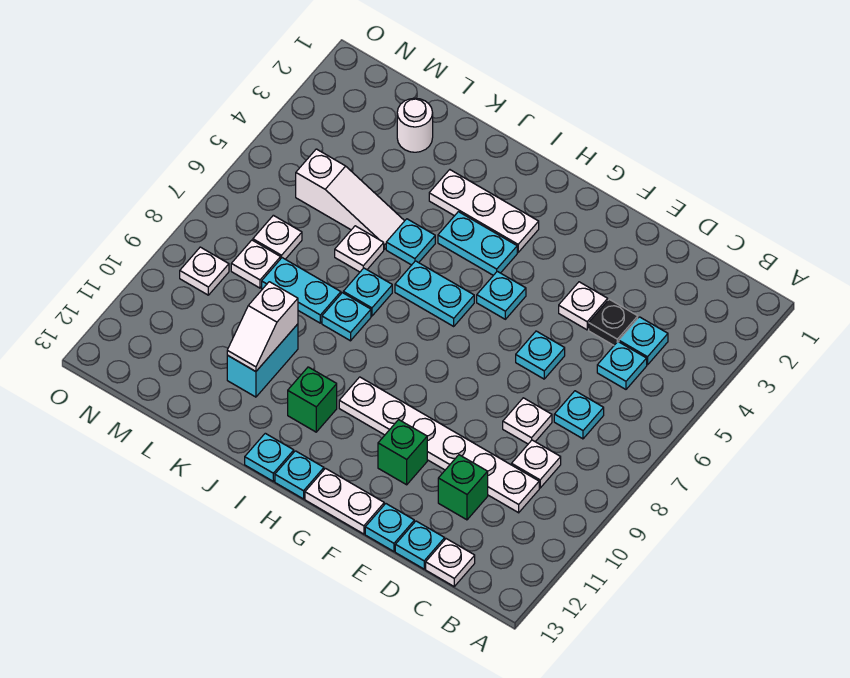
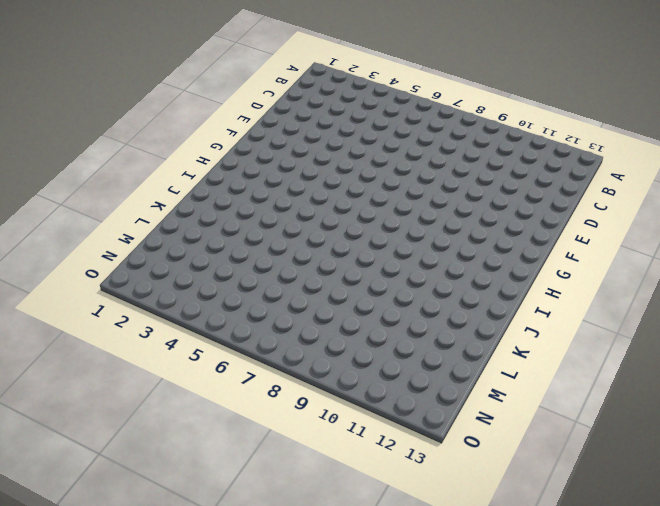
none -> cyan plate C4 level 1
none -> cyan plate C5 level 1
none -> cyan plate C7 level 1
none -> white plate C9 level 1

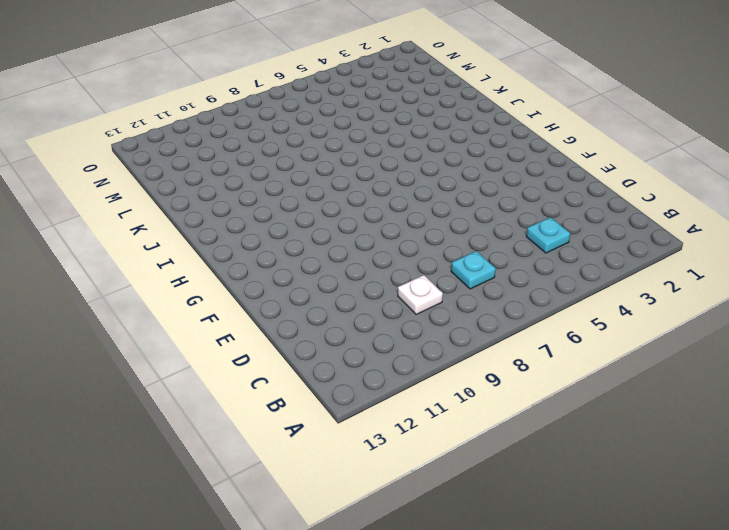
none -> cyan plate C5 level 1
none -> white plate C10:H10 level 1
none -> white plate C13 level 1
none -> black plate D4 level 1

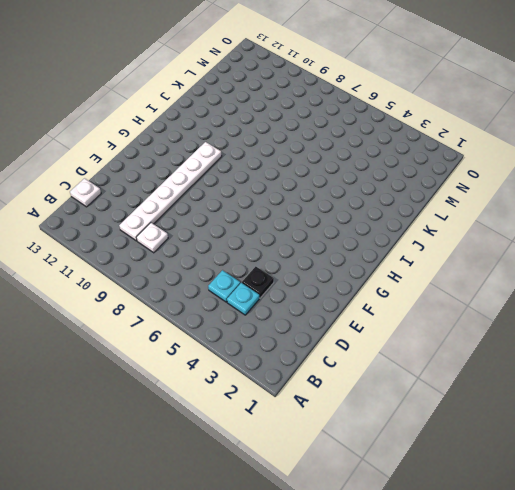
none -> cyan plate C7 level 1
none -> white plate D8 level 1
none -> green brick D11 level 1
none -> cyan plate D13 level 1

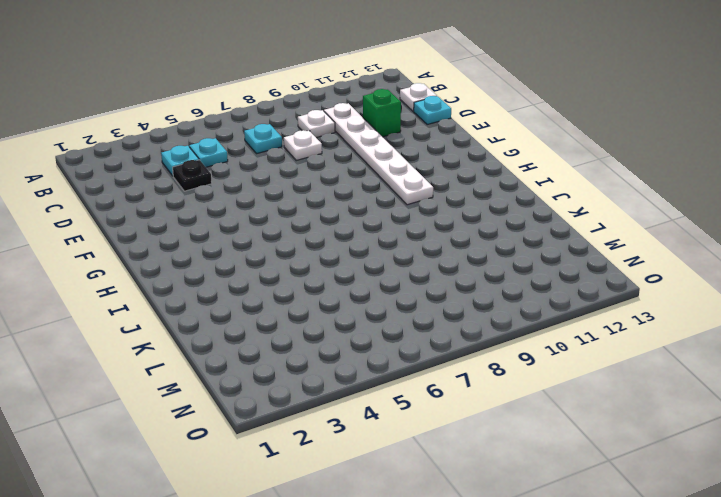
none -> white plate E4 level 1
none -> cyan plate E6 level 1
none -> cyan plate E13 level 1
none -> green brick F11 level 1

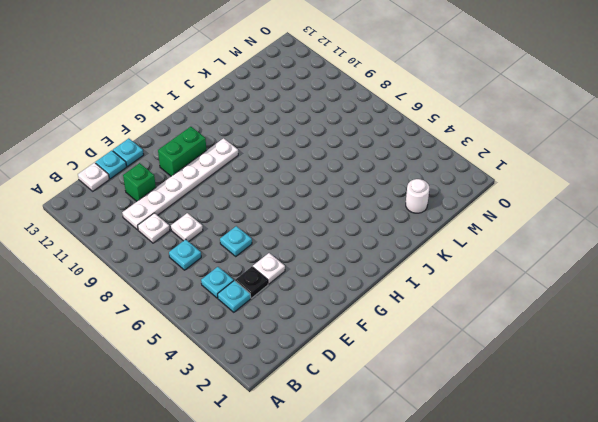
green brick F11:G11 level 1 -> green brick F11 level 1
none -> white plate F13:G13 level 1
none -> cyan plate G5 level 1
none -> white plate H3:J3 level 1
none -> cyan plate H4:I4 level 1

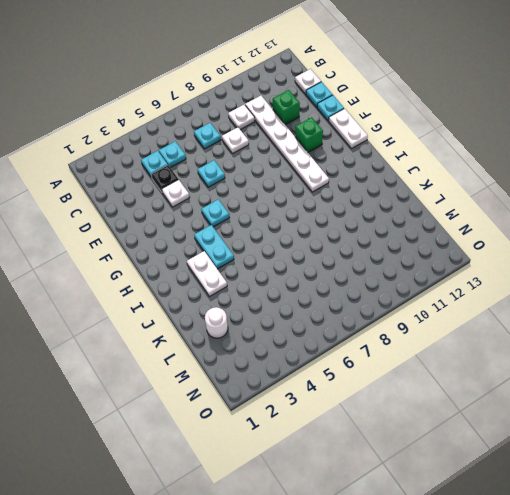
white plate I3:J3 level 1 -> white plate H3:J3 level 1
none -> cyan plate H6:I6 level 1
none -> cyan plate H13 level 1
none -> green brick I11 level 1
none -> cyan plate I13 level 1

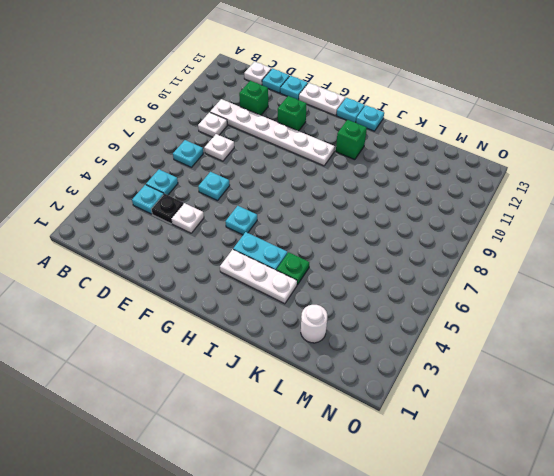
green plate J4 level 1 -> none
none -> cyan plate H6:I6 level 1
none -> cyan plate J5 level 1
none -> cyan plate J7 level 1
none -> cyan plate J8 level 1

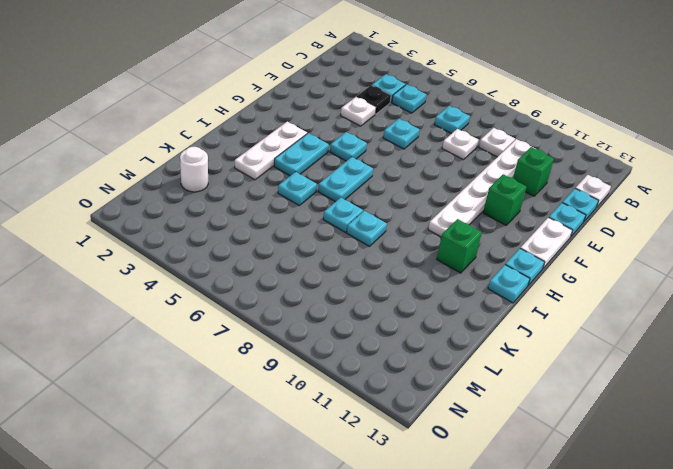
none -> white slope K5:M5 level 1 top M
none -> white plate K6 level 1
none -> cyan plate K8:L8 level 1
none -> cyan brick K10:K11 level 1

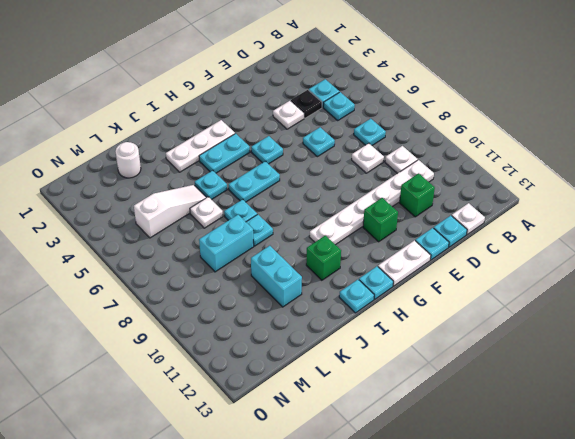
cyan brick K8:L8 level 1 -> cyan plate K8:L8 level 1
none -> white plate M7 level 1
none -> white plate M8 level 1
none -> white plate N9 level 1
none -> white slope K10:K11 level 2 top 10

